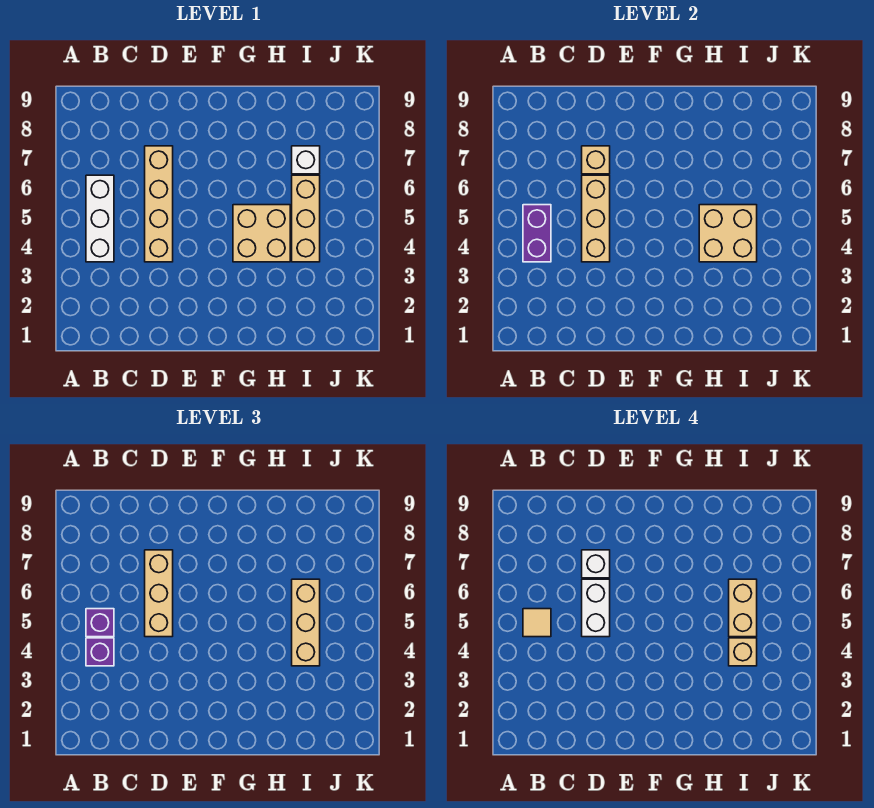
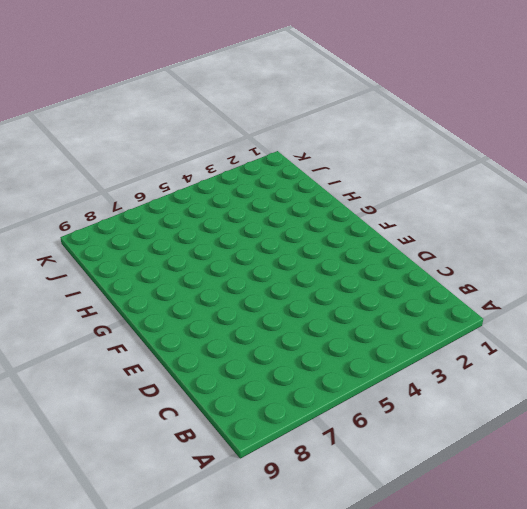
none -> white brick B4:B6 level 1
none -> tan brick D4:D7 level 1
none -> tan brick G4:H5 level 1

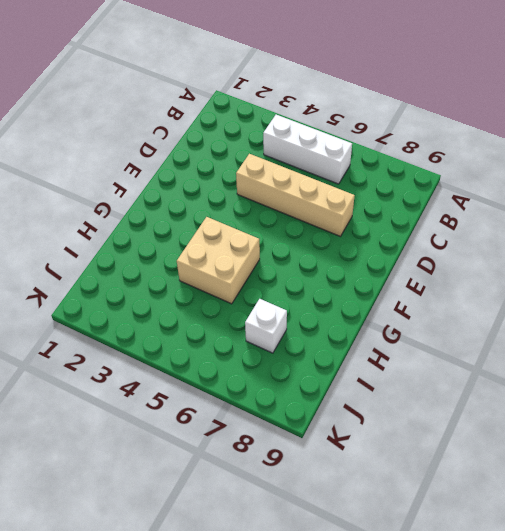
none -> tan brick I4:I6 level 1
none -> purple brick B4:B5 level 2
none -> tan brick D4:D6 level 2

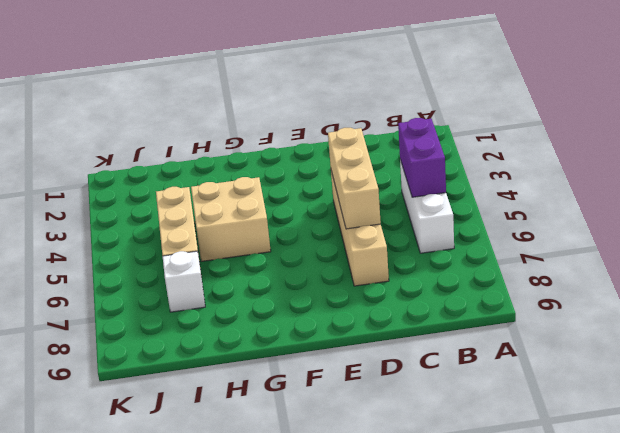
none -> tan brick D7 level 2
none -> tan brick H4:I5 level 2
none -> purple brick B4 level 3

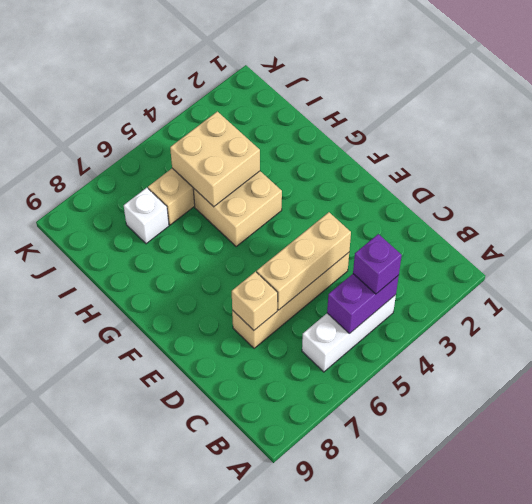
none -> purple brick B5 level 3
none -> tan brick D5:D7 level 3
none -> tan brick I4:I6 level 3

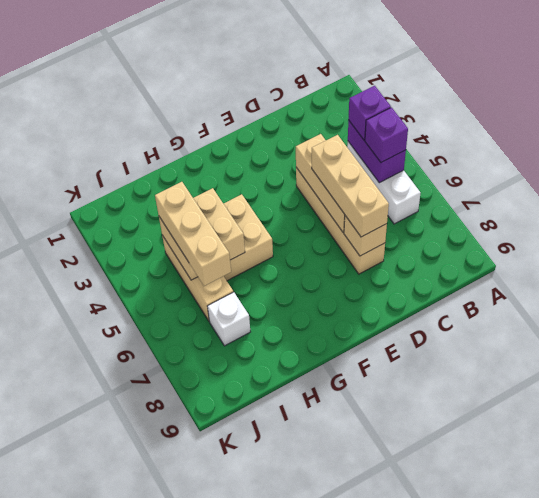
none -> tan tile B5 level 4
none -> white brick D5:D6 level 4
none -> white brick D7 level 4

